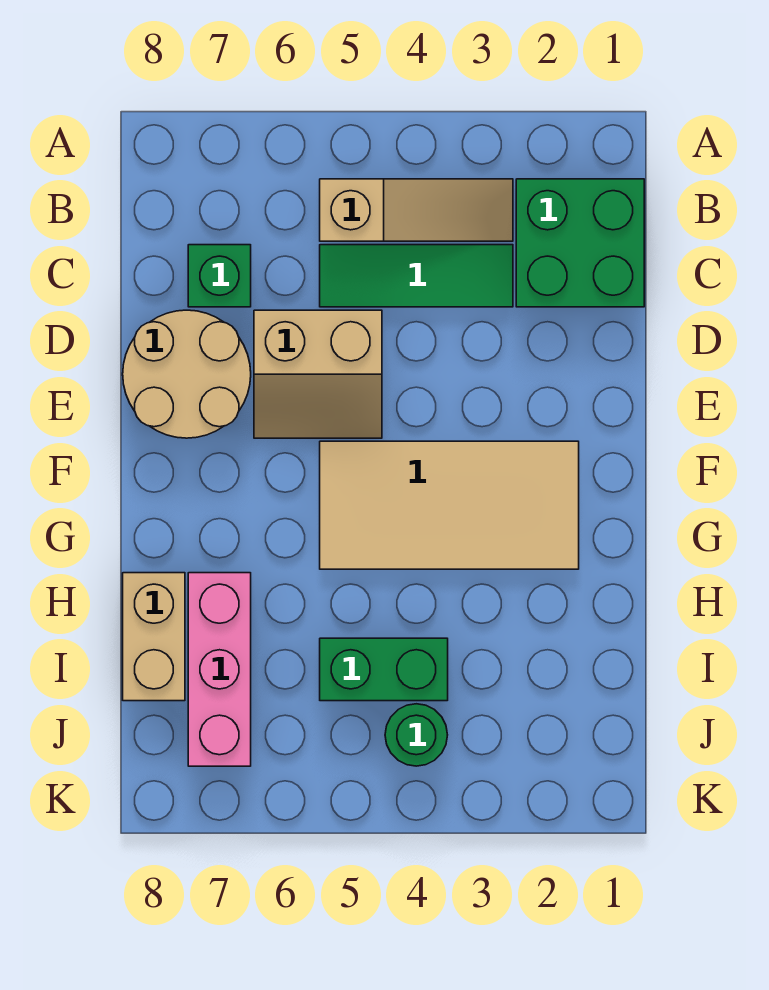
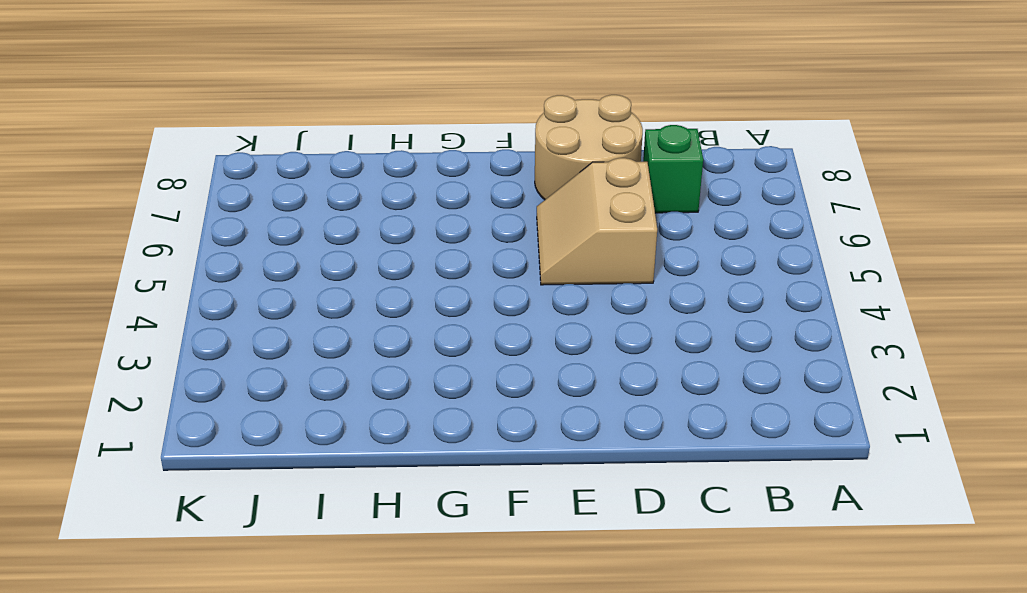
none -> green brick B1:C2 level 1
none -> tan slope B3:B5 level 1 top 5

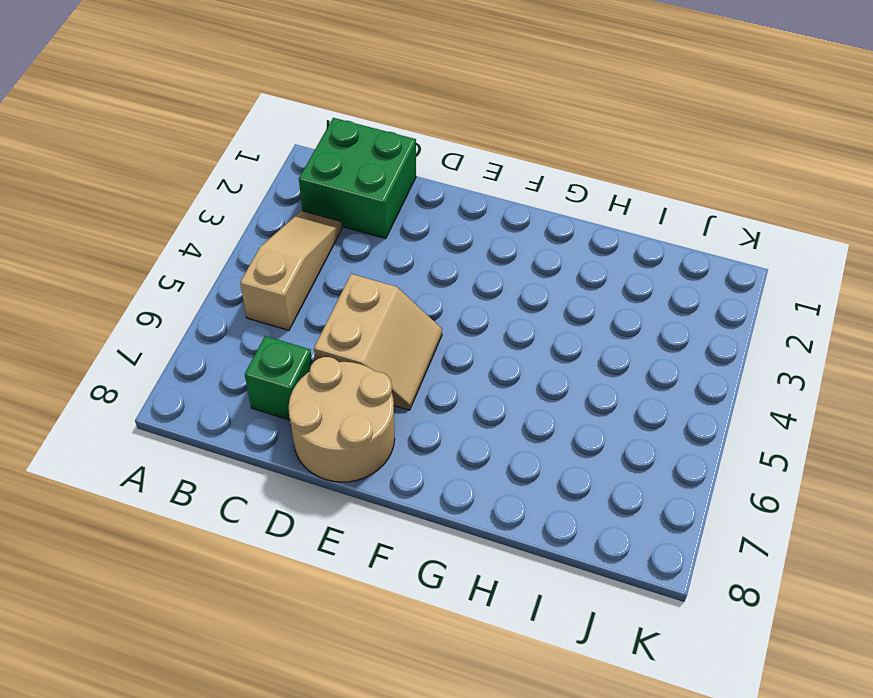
none -> green tile C3:C5 level 1
none -> tan tile F2:G5 level 1

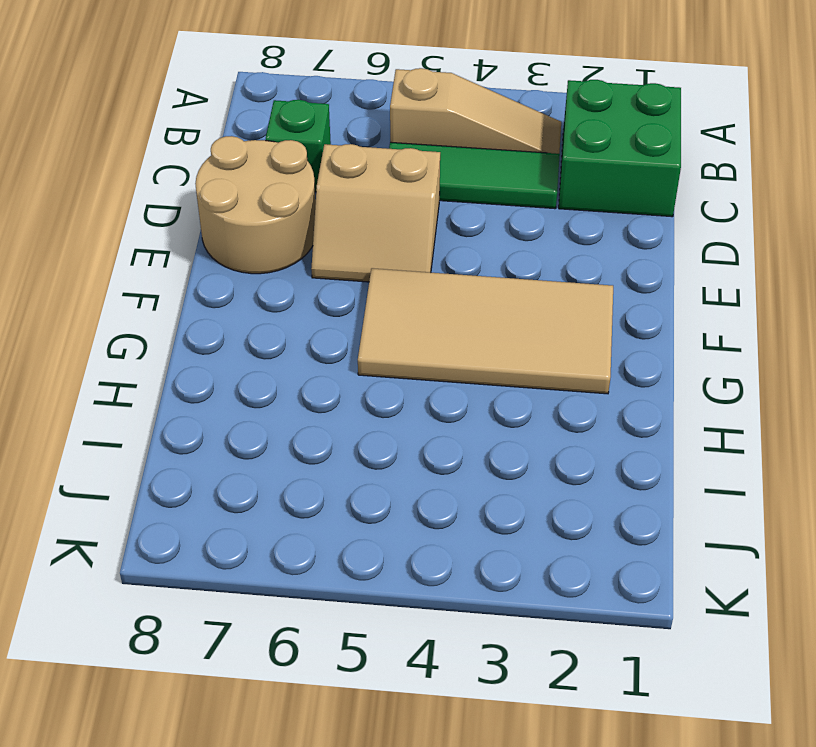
none -> pink brick H7:J7 level 1
none -> tan brick H8:I8 level 1

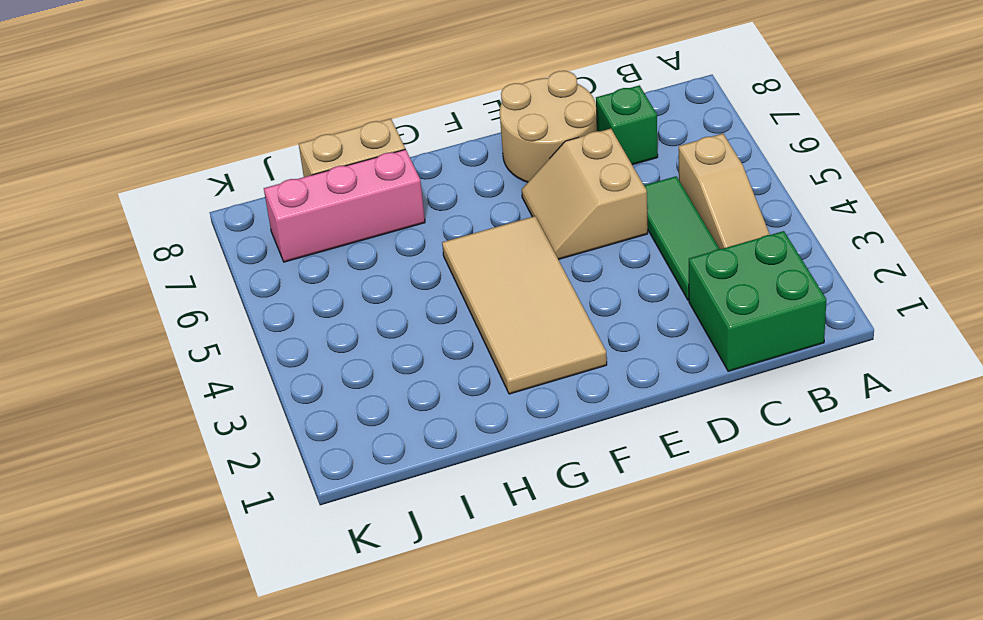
none -> green brick I4:I5 level 1
none -> green round brick J4 level 1

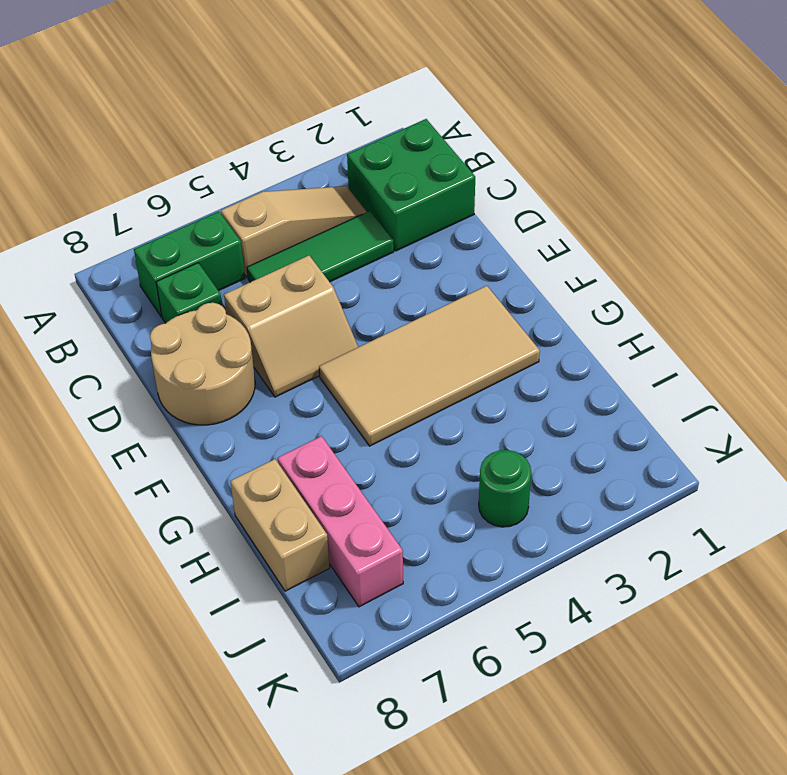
green brick B6:B7 level 1 -> green brick I4:I5 level 1

